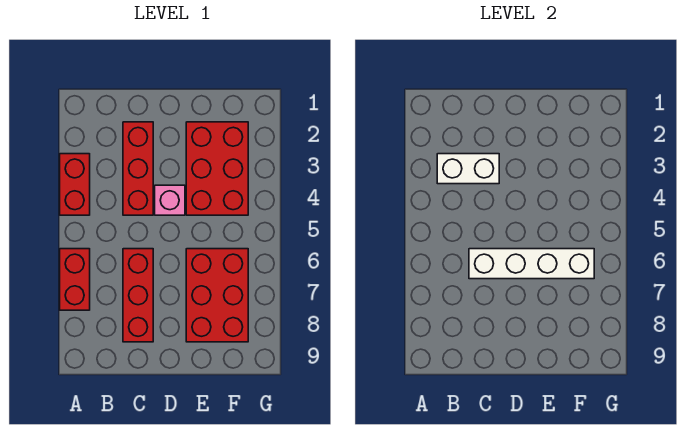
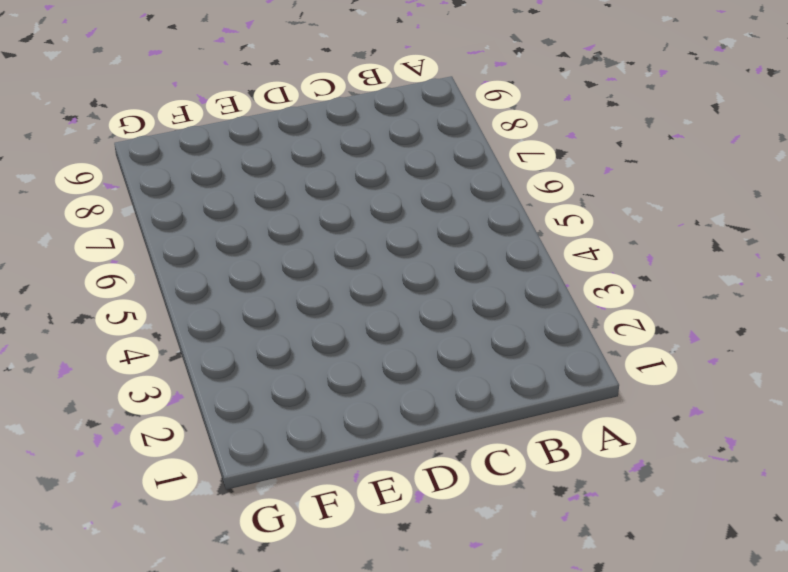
none -> red brick A3:A4 level 1
none -> red brick A6:A7 level 1

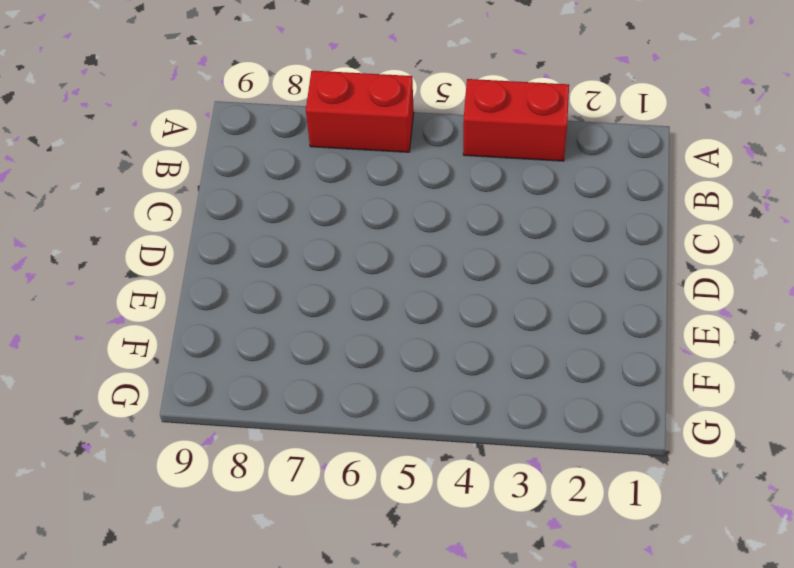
none -> red brick C2:C4 level 1
none -> red brick C6:C8 level 1

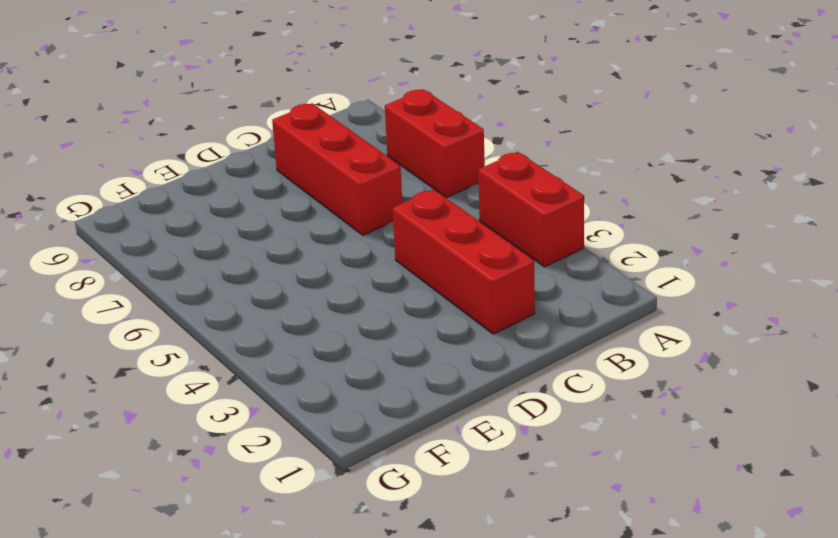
none -> pink brick D4 level 1
none -> red brick E2:F4 level 1

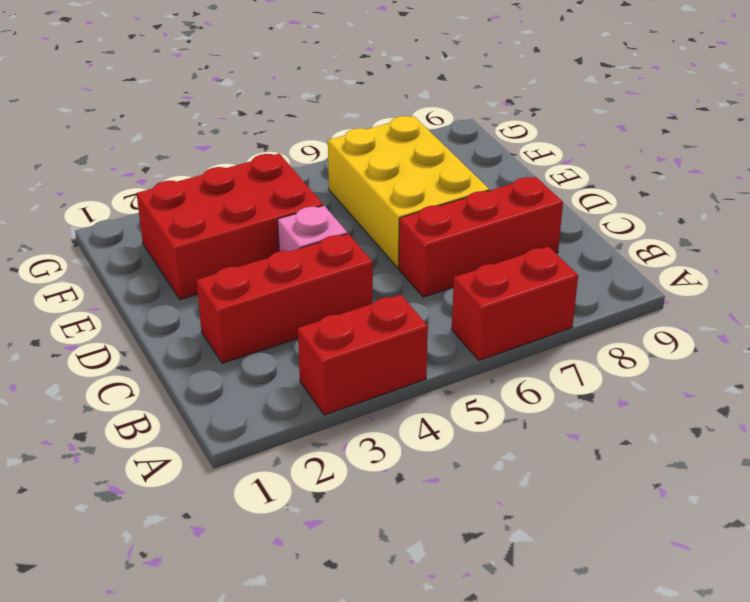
yellow brick D6:F7 level 1 -> red brick E6:F8 level 1
none -> white brick B3:C3 level 2
none -> white brick C6:F6 level 2

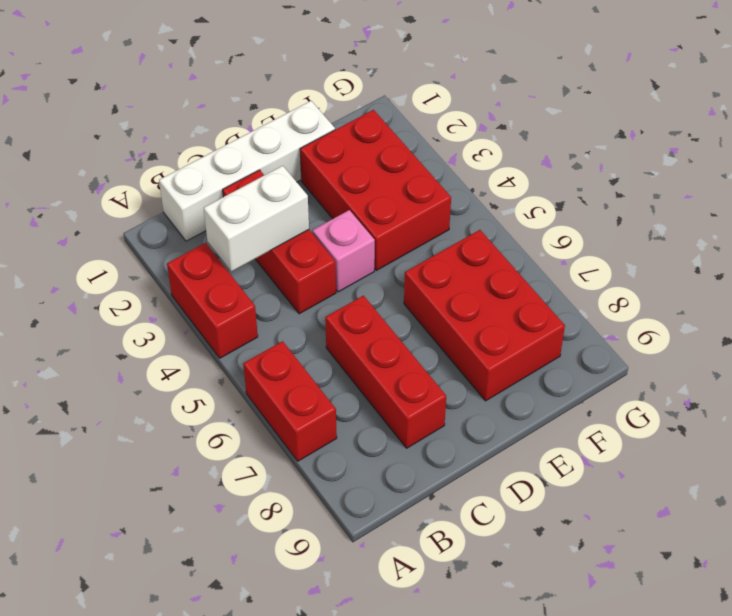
white brick B1:E1 level 1 -> white brick C6:F6 level 2

